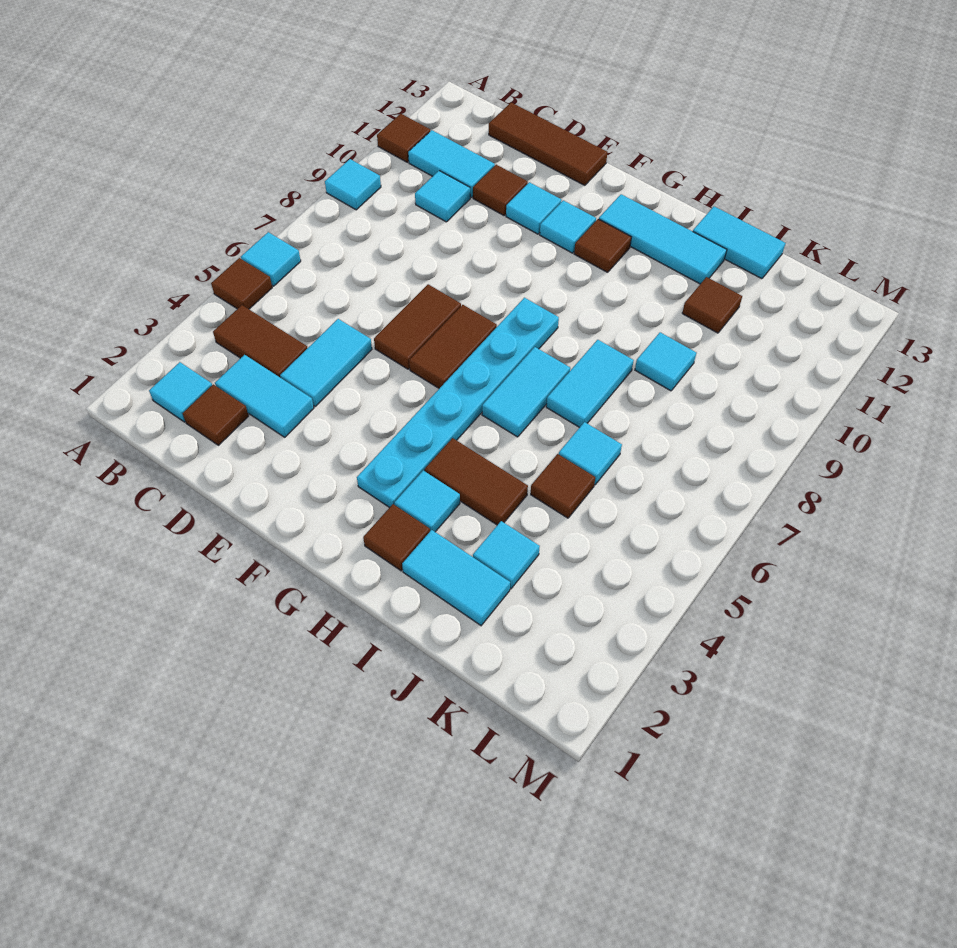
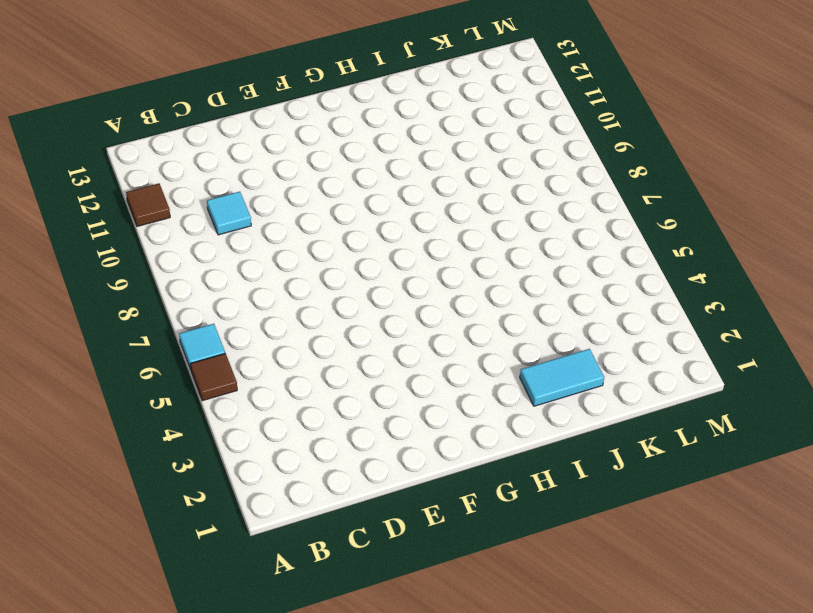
none -> cyan tile A9 level 1
none -> cyan tile B2 level 1
none -> brown tile B4:C4 level 1
none -> cyan tile B11:C11 level 1

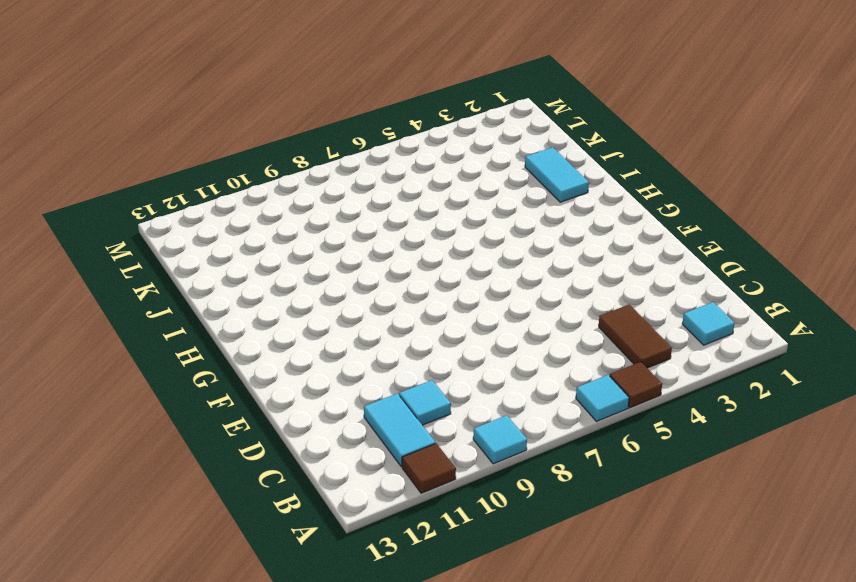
none -> brown tile C2 level 1
none -> cyan tile C3:D3 level 1
none -> brown tile C13:E13 level 1
none -> cyan tile D4:D5 level 1

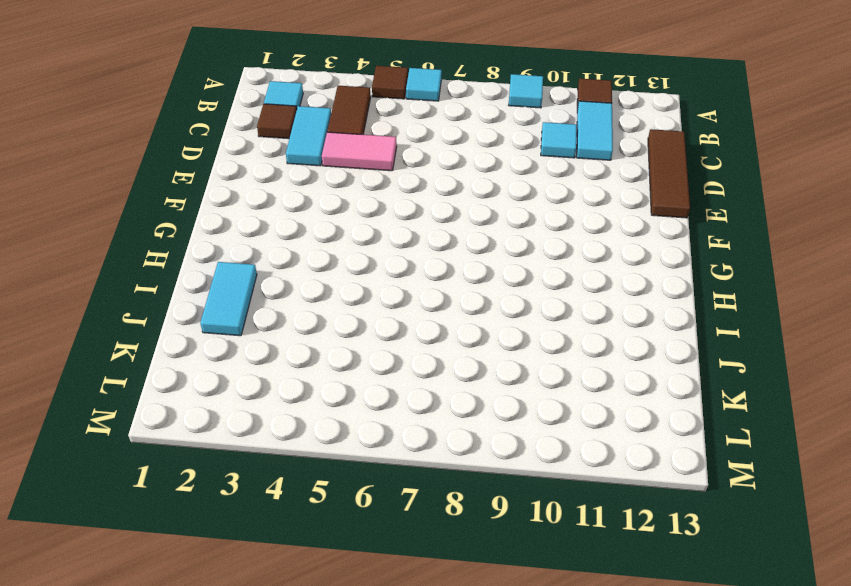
pink tile D4:D5 level 1 -> cyan tile D4:D5 level 1
none -> brown tile D11 level 1
none -> brown tile E6:E7 level 1
none -> cyan tile E11 level 1
none -> brown tile F6:F7 level 1

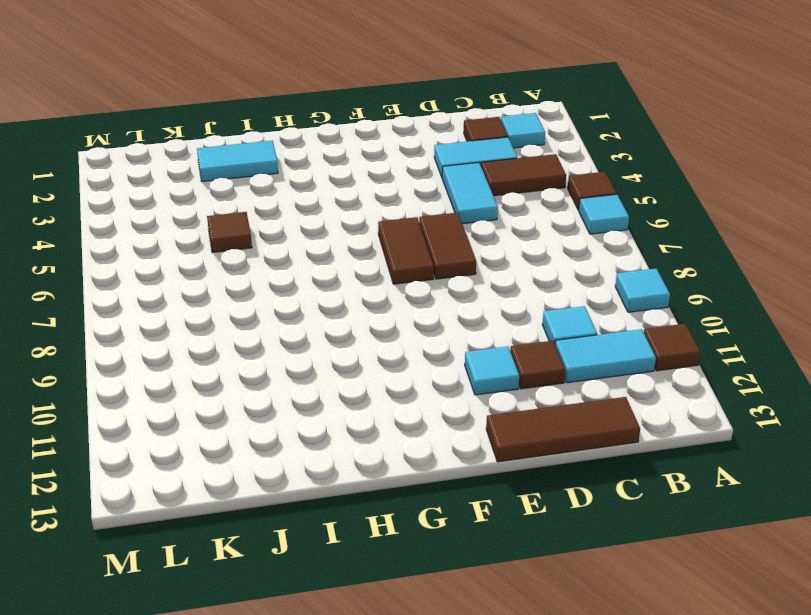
none -> cyan tile F11 level 1
none -> cyan plate G3:G8 level 1
none -> brown tile G11 level 1
none -> cyan tile G12:I12 level 1

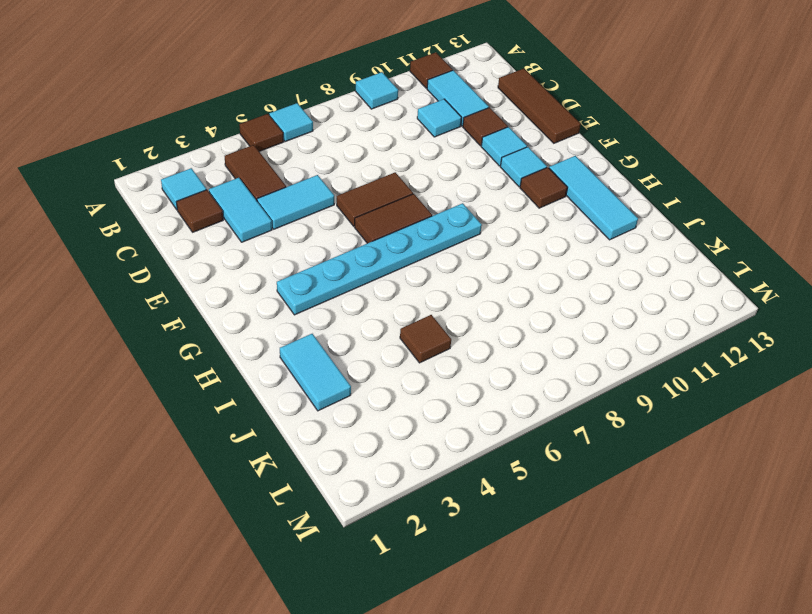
none -> brown tile H2 level 1
none -> cyan tile H3 level 1
none -> brown tile H4:I4 level 1
none -> cyan tile H6:H7 level 1

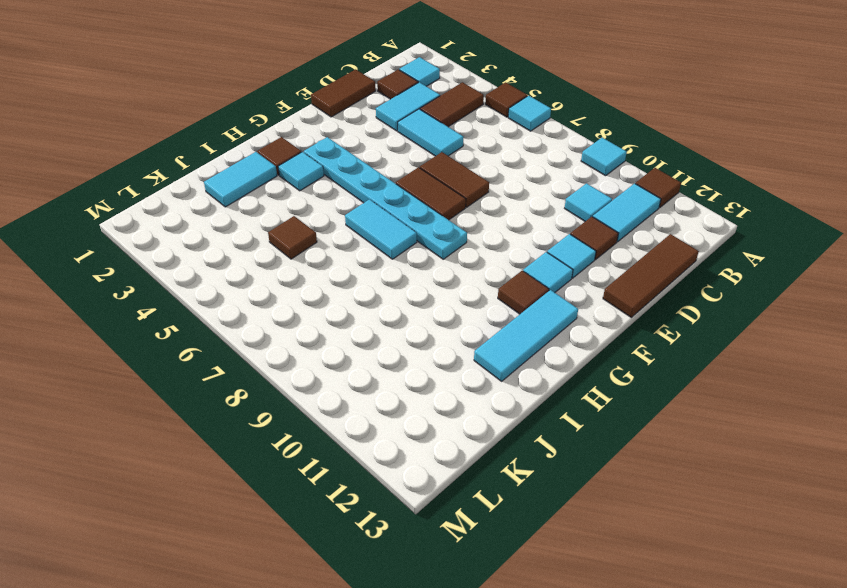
brown tile D1:E1 level 1 -> brown tile H4:I4 level 1
none -> cyan tile I7:I8 level 1
none -> cyan tile I13:J13 level 1
none -> cyan tile J3 level 1
none -> cyan tile J6 level 1

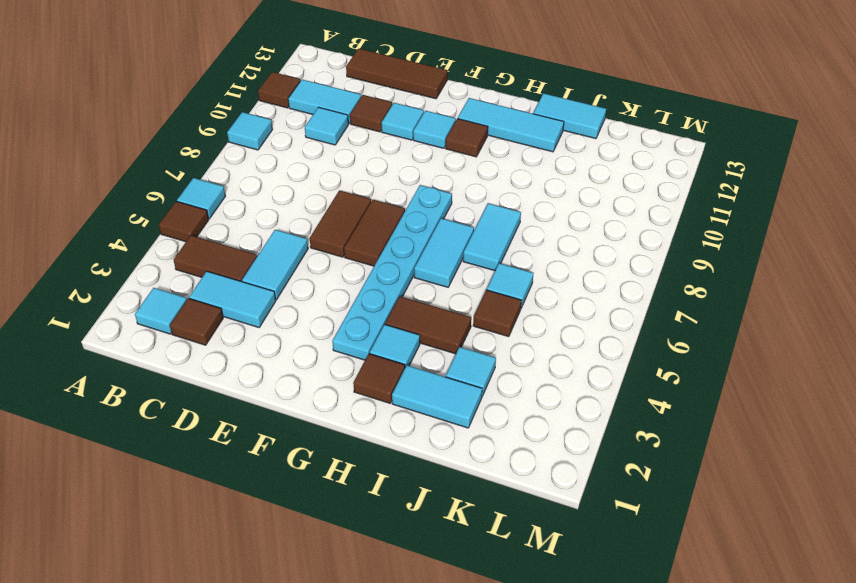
none -> cyan tile J9 level 1
none -> brown tile J11 level 1

